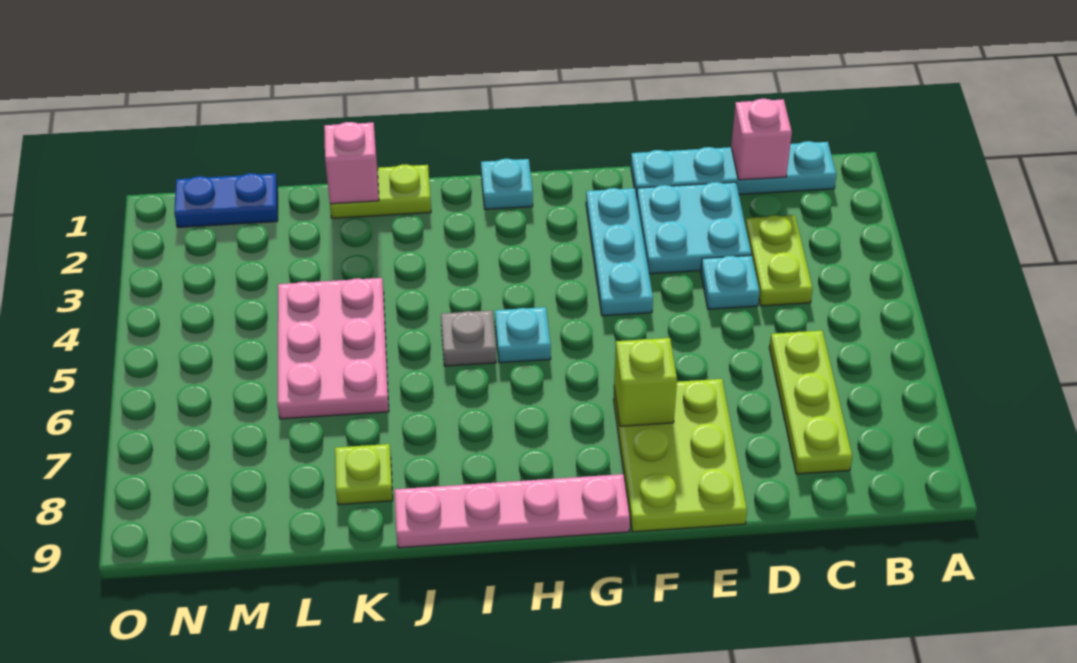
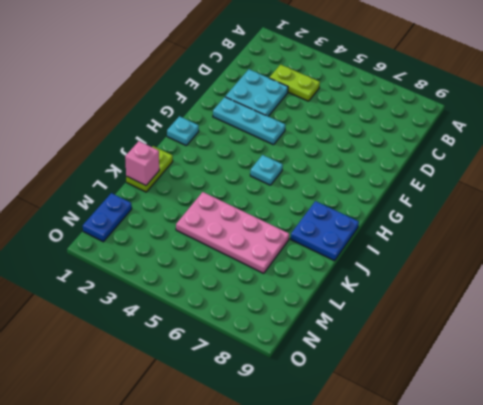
blue plate I8:J9 level 1 -> pink plate G9:J9 level 1
pink plate K4:L7 level 1 -> pink plate K4:L6 level 1
none -> cyan plate B1:E1 level 1
none -> lime plate C6:C8 level 1
none -> cyan plate D4 level 1

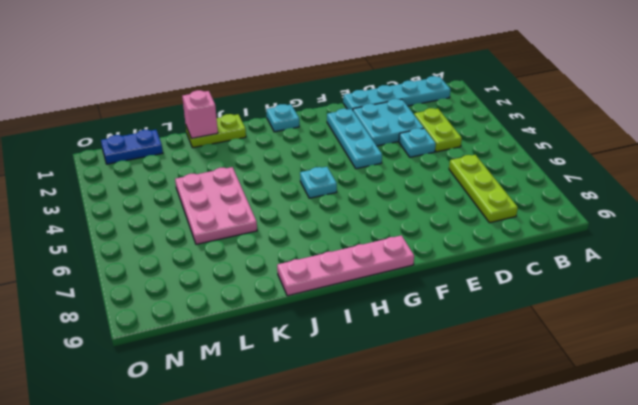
none -> lime plate E7:F9 level 1
none -> grey plate I5 level 1
none -> lime plate K8 level 1

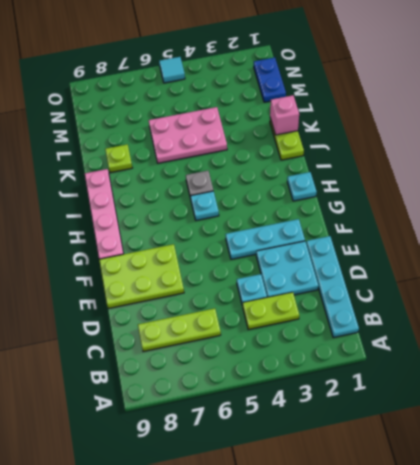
cyan tile O5 level 1 -> none
none -> pink brick C1 level 2
none -> lime brick F7 level 2

